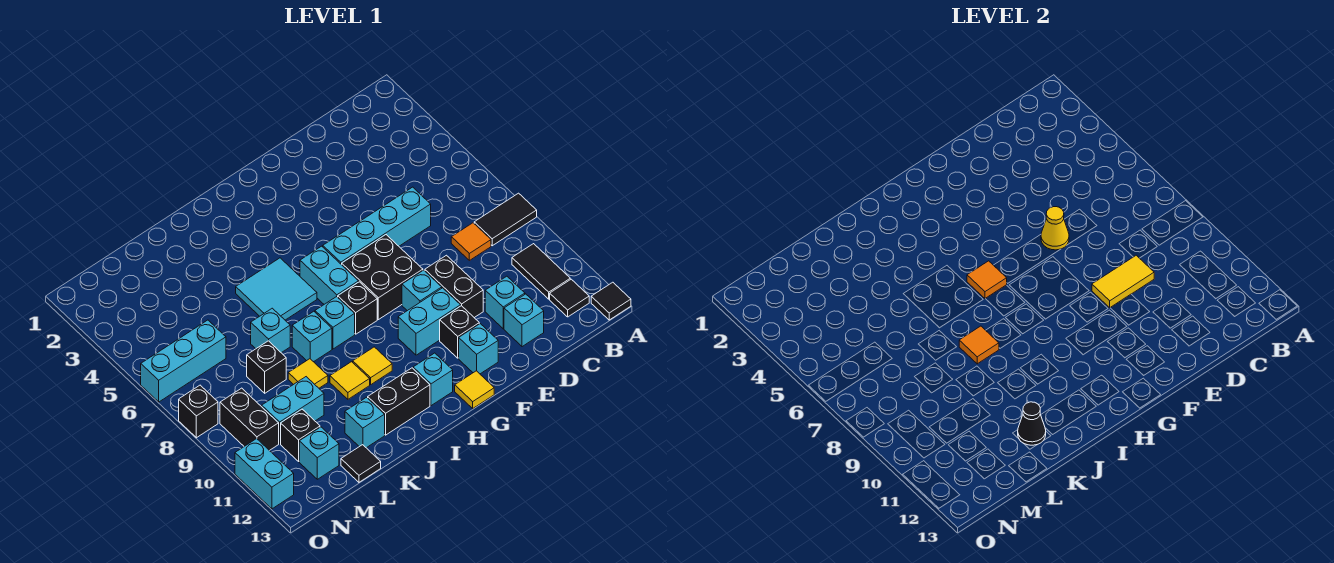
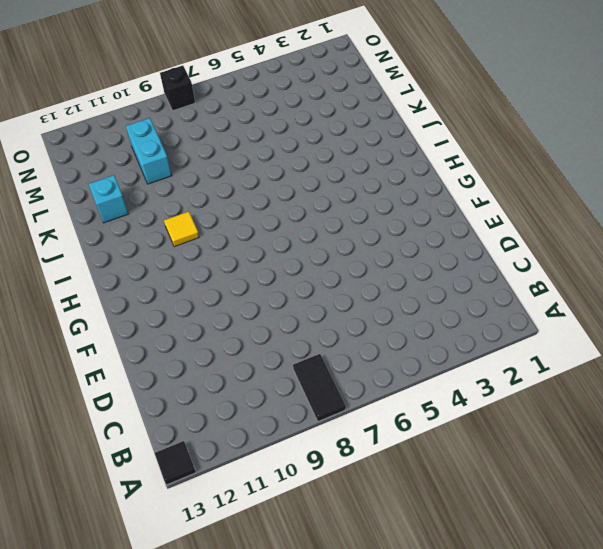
none -> black tile B10:B11 level 1
none -> black tile B12 level 1
none -> orange tile C8 level 1
none -> cyan brick D6:G6 level 1

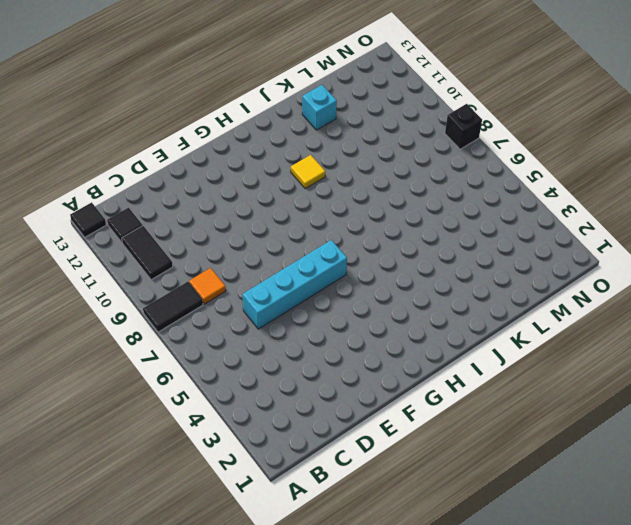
none -> cyan brick D11 level 1
none -> cyan brick D12 level 1
none -> black brick E9:E10 level 1
none -> black brick F7:G8 level 1

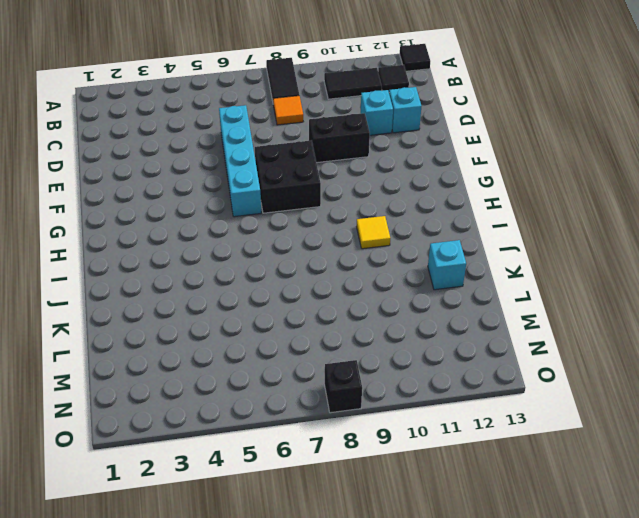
none -> cyan brick F9 level 1
none -> cyan brick F10:G10 level 1
none -> black brick F11 level 1
none -> cyan brick F12 level 1

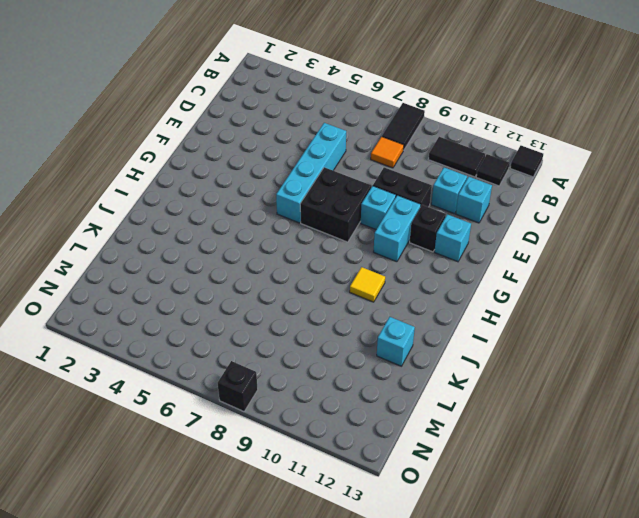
none -> yellow tile G13 level 1
none -> cyan brick H6:H7 level 1
none -> black brick H8 level 1
none -> cyan brick H12 level 1

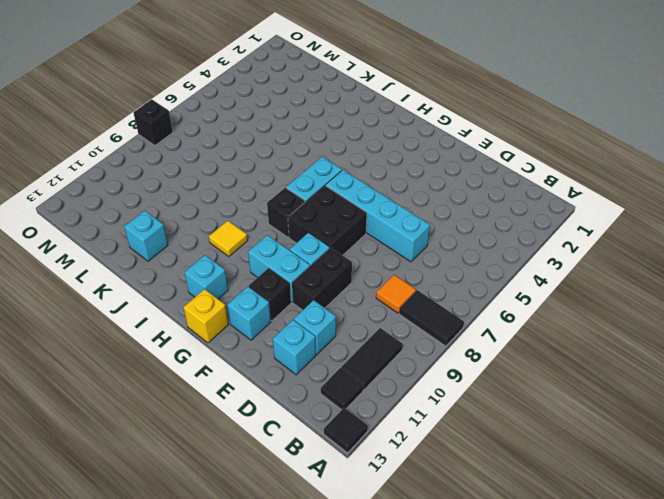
yellow brick G13 level 1 -> yellow tile G13 level 1
none -> cyan tile I5:J6 level 1
none -> cyan brick I8 level 1
none -> black brick I12:J12 level 1
none -> cyan brick J8 level 1

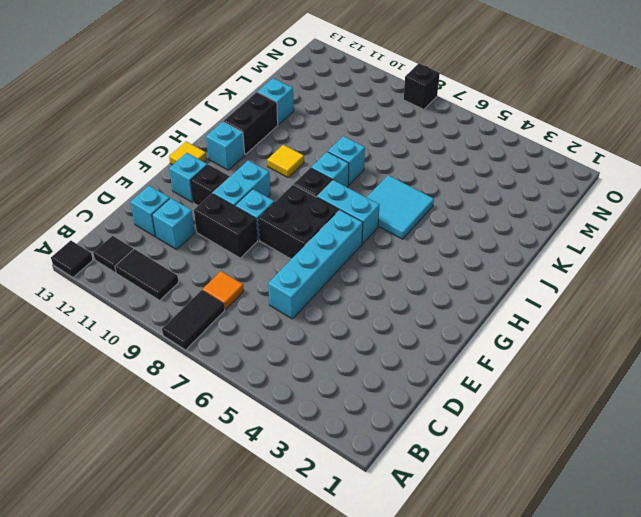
none -> yellow tile J10 level 1
none -> cyan brick K7 level 1
none -> yellow tile K9 level 1
none -> black brick L8 level 1

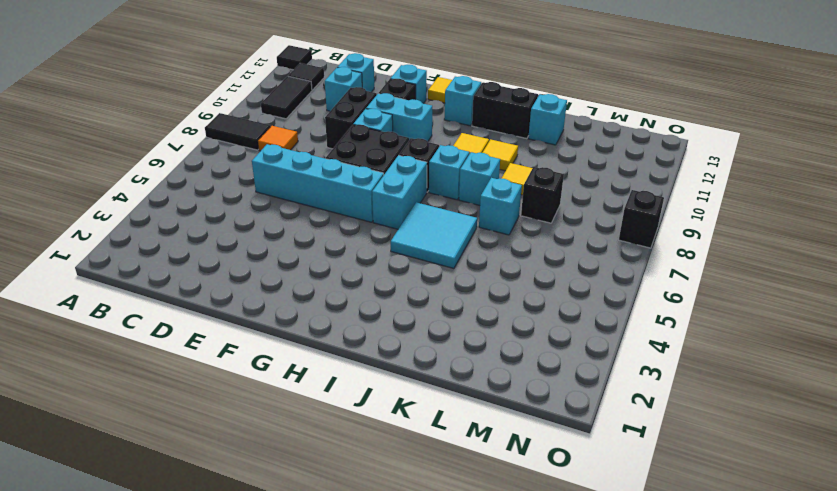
none -> cyan brick L10:M10 level 1
none -> black tile L13 level 1
none -> cyan brick M6:O6 level 1
none -> black brick M11 level 1

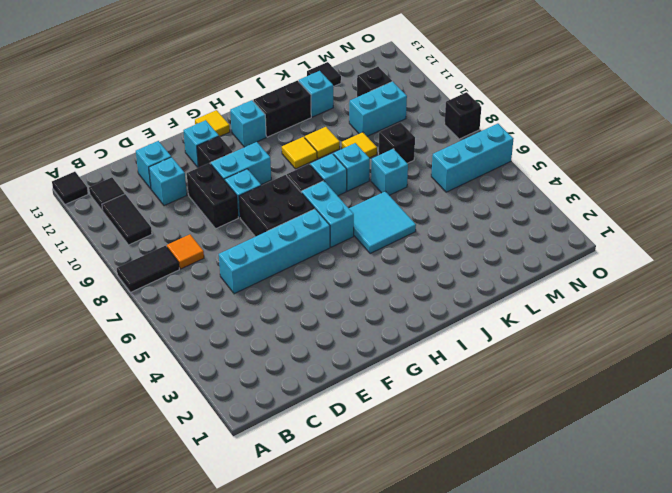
none -> cyan brick M12 level 1
none -> black brick N9:N10 level 1
none -> cyan brick O11:O12 level 1
none -> yellow tile D9:E9 level 2

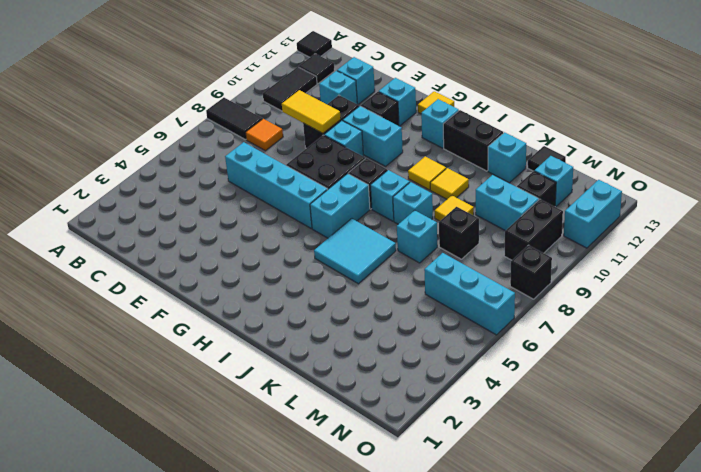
none -> yellow cone E6 level 2
none -> orange tile H6 level 2
none -> orange tile J8 level 2
none -> black cone K12 level 2

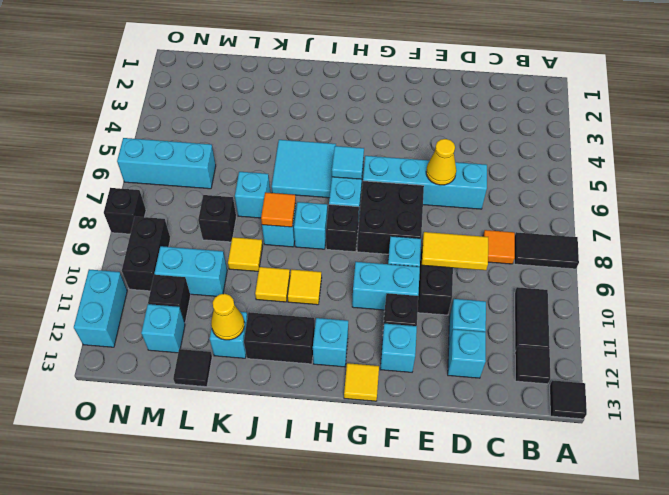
cyan tile H6 level 2 -> orange tile H6 level 2
yellow cone K12 level 2 -> black cone K12 level 2

